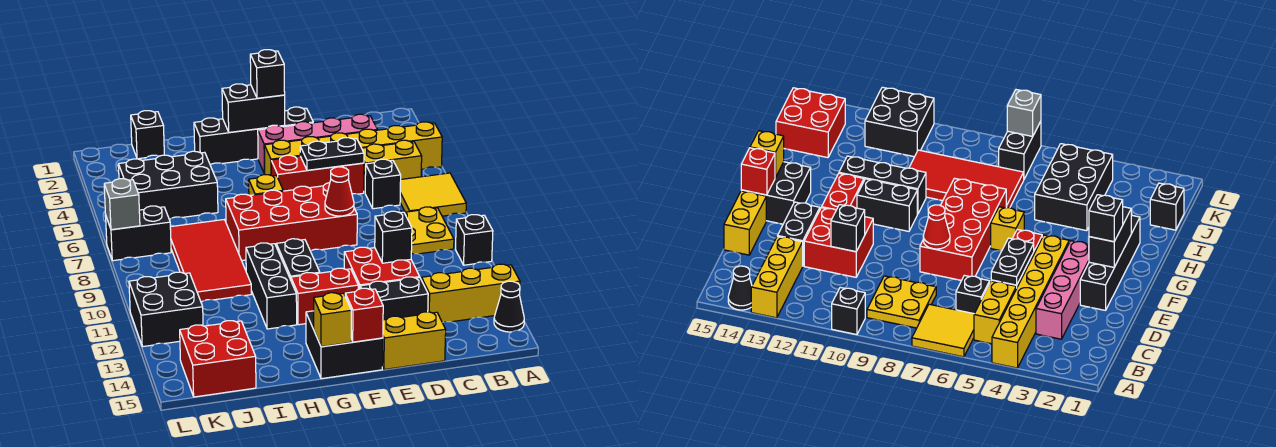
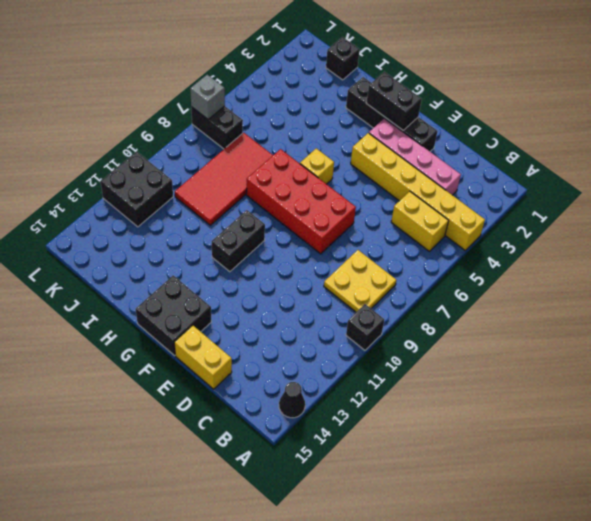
none -> yellow tile A6:B7 level 1
none -> yellow brick A13:C13 level 1
none -> black brick C6 level 1
none -> red brick D5:F5 level 1

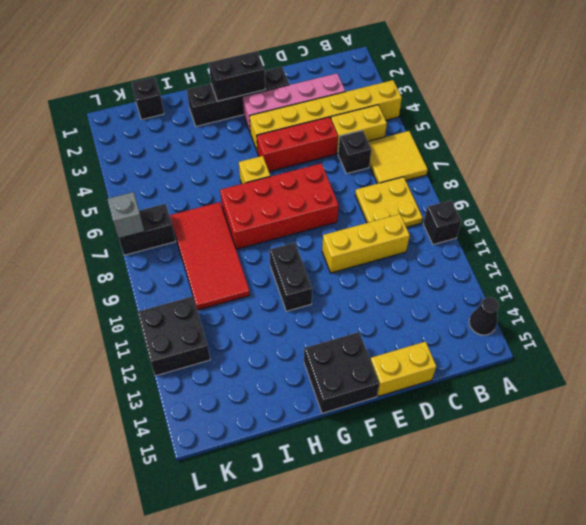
yellow brick C10:E10 level 1 -> yellow brick A13:C13 level 1
none -> red brick D11:E12 level 1
none -> black brick D13:E13 level 1
none -> red brick F12:G12 level 1
none -> black brick H10:H12 level 1

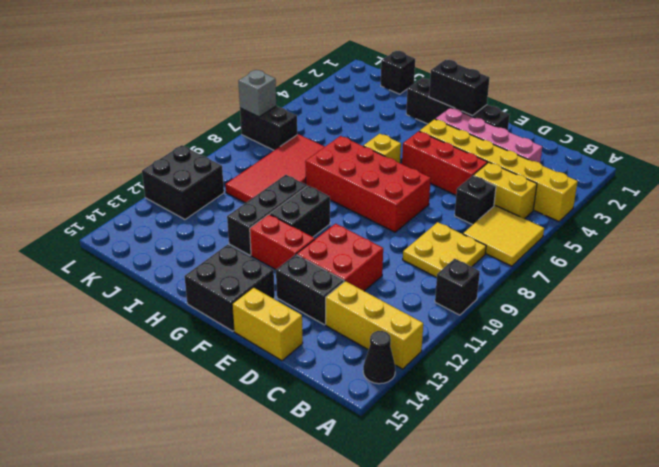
none -> black brick I4:K5 level 1
none -> red brick J14:K15 level 1
none -> black plate D5:E5 level 2
none -> black brick D11 level 2

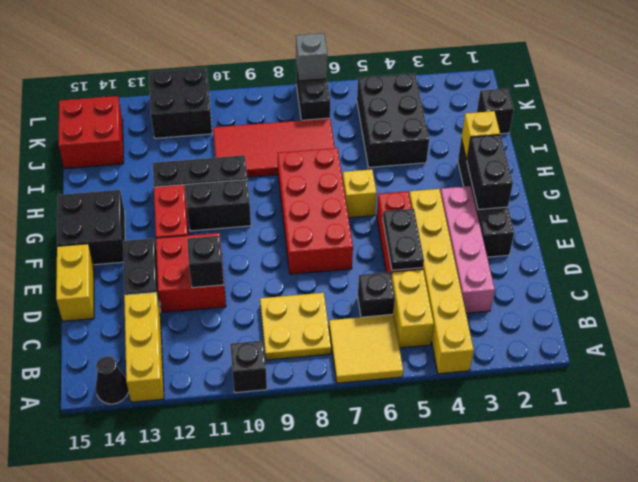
yellow brick H2 level 2 -> yellow brick G15 level 2
none -> red cone E8 level 2
none -> red brick F15 level 2
none -> black brick F2 level 3

